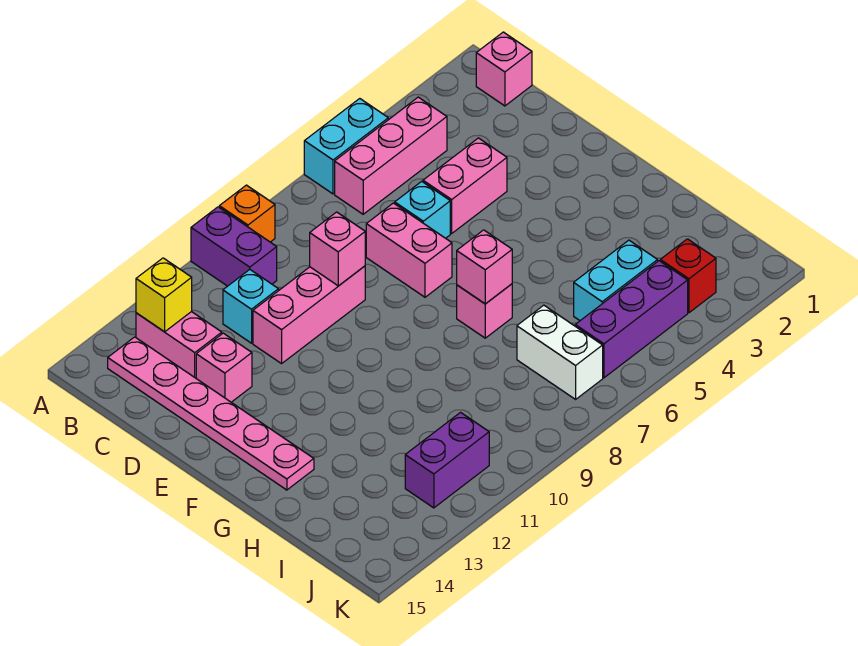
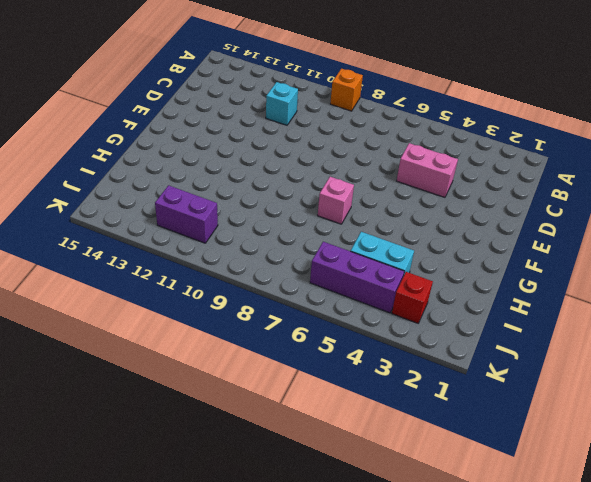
none -> cyan brick A5:A6 level 1
none -> purple brick A10:B10 level 1
none -> pink brick B1 level 1

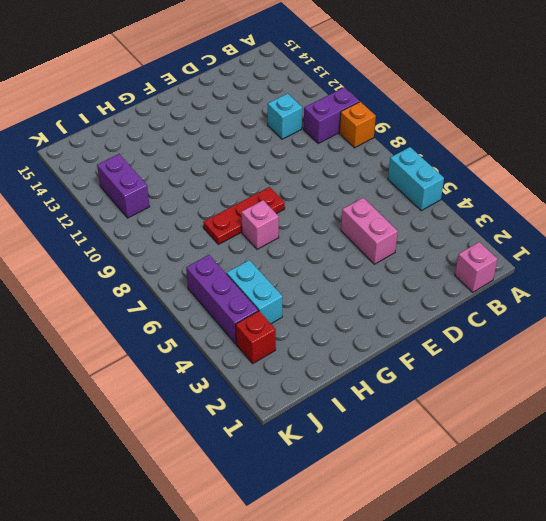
red plate F8:H8 level 1 -> none
none -> pink brick B4:B6 level 1
none -> pink brick B13:C13 level 1
none -> pink plate B14:G14 level 1

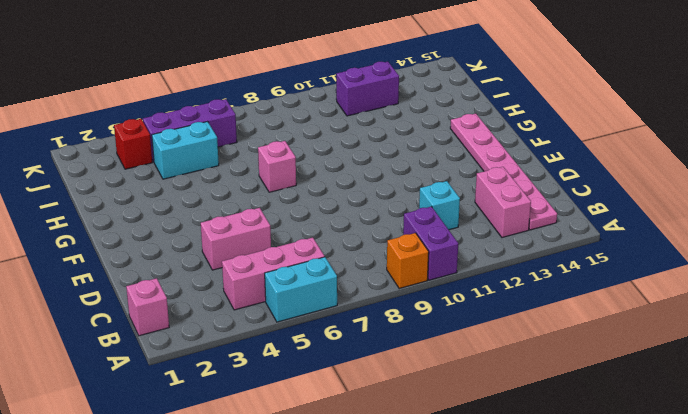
none -> cyan brick D6 level 1
none -> pink brick D7:E7 level 1
none -> pink brick D9:D11 level 1

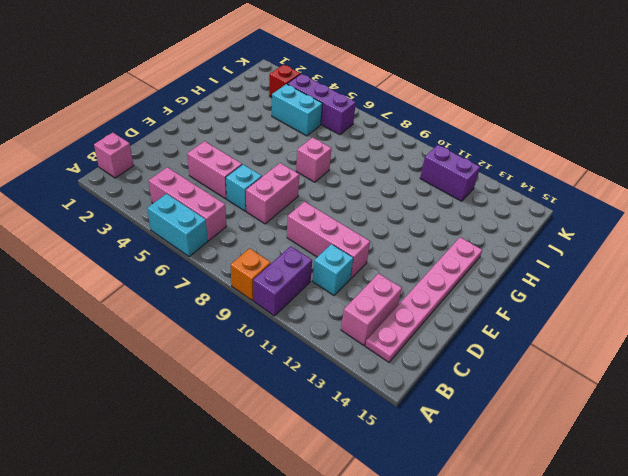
none -> pink brick D13 level 1
none -> white brick I7:J7 level 1
none -> yellow brick B13 level 2

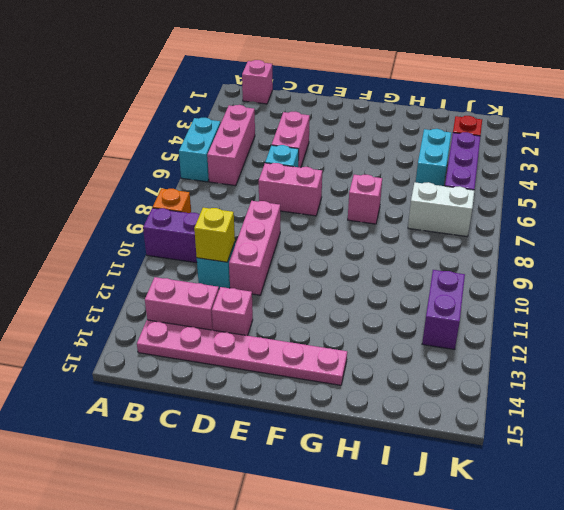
yellow brick C11 level 2 -> yellow brick B13 level 2
none -> pink brick D9 level 2
none -> pink brick G7 level 2

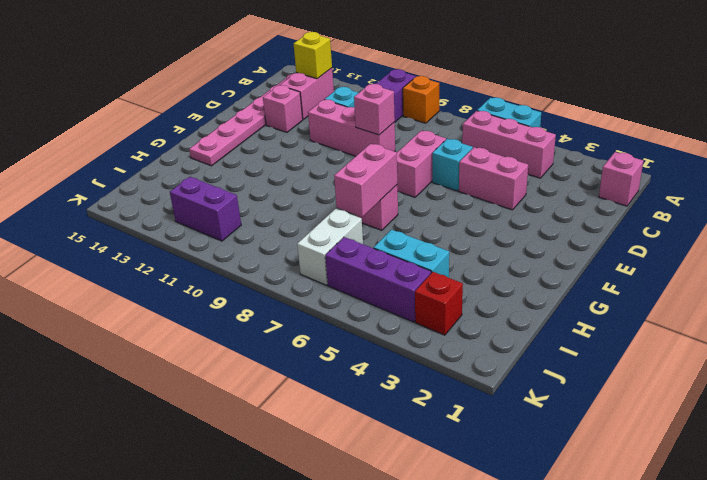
pink brick G7:H7 level 2 -> pink brick G7 level 2

